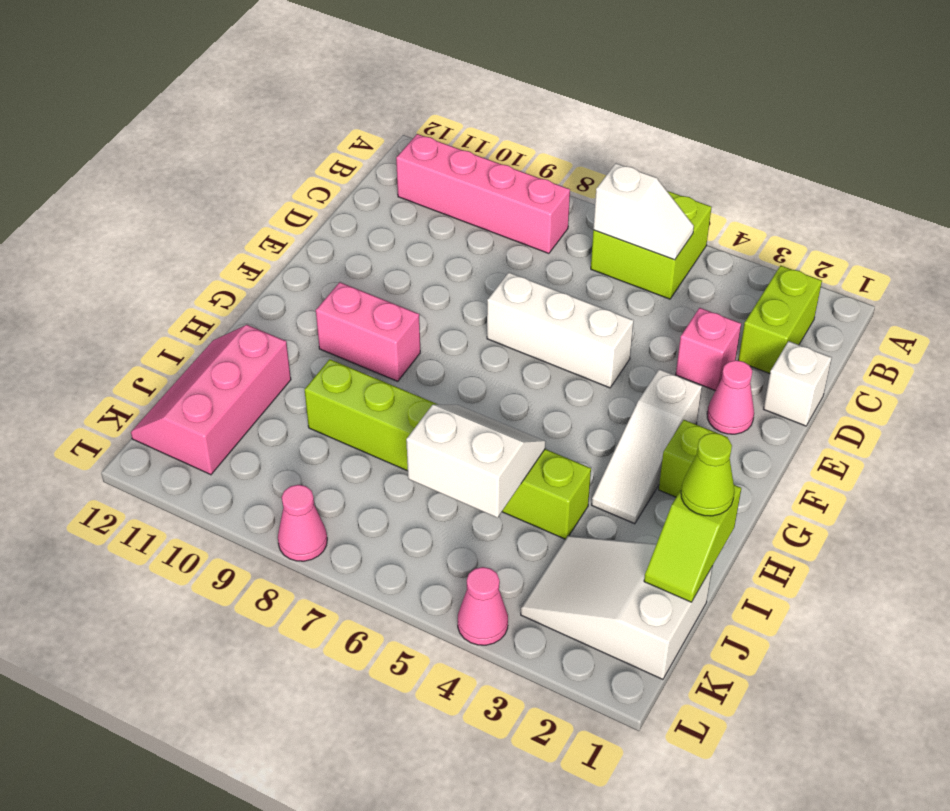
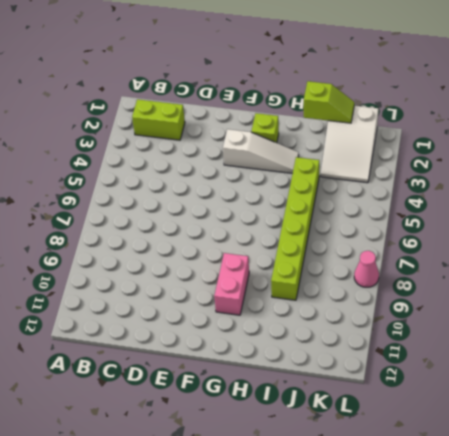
none -> lime brick A5:B6 level 1
none -> pink brick B8:B11 level 1
none -> white brick D1 level 1

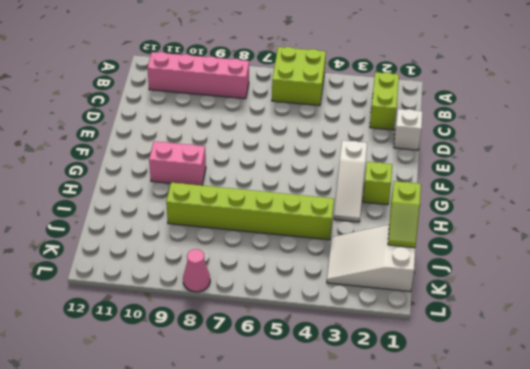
none -> pink brick D3 level 1
none -> pink cone E2 level 1
none -> white brick E5:E7 level 1

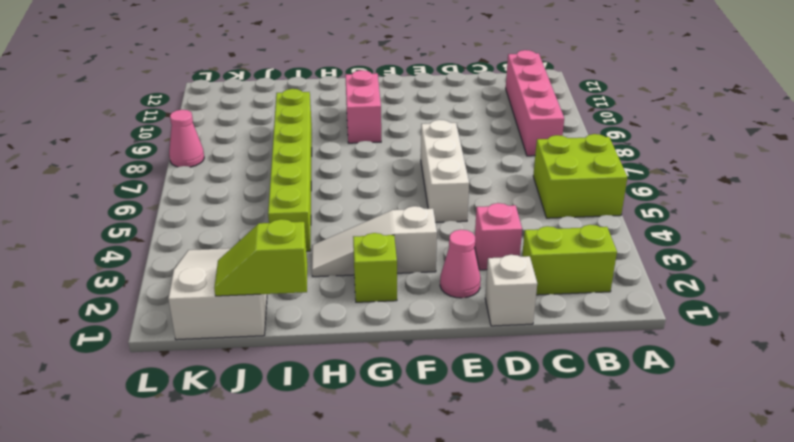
none -> pink slope I11:K12 level 1 top 11
none -> pink cone L4 level 1
none -> white slope B5:B6 level 2 top 6

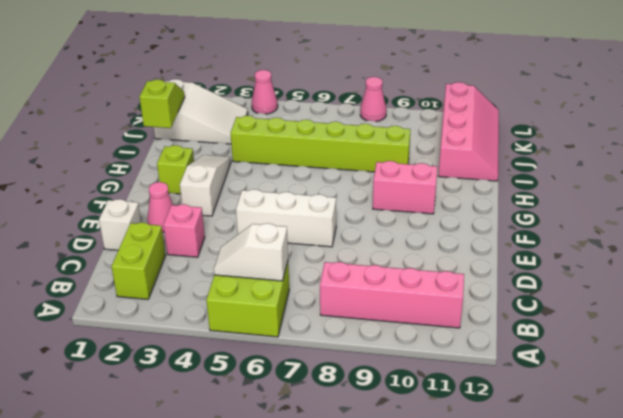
pink slope I11:L12 level 1 top 11 -> pink slope I11:K12 level 1 top 11
none -> white slope I5:J6 level 2 top J
none -> lime cone I1 level 3

